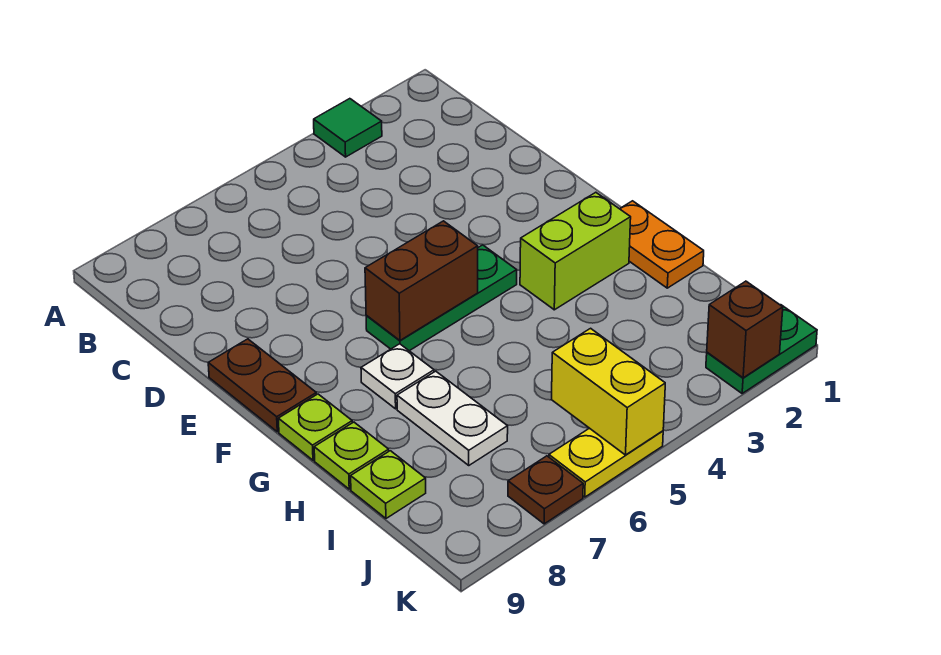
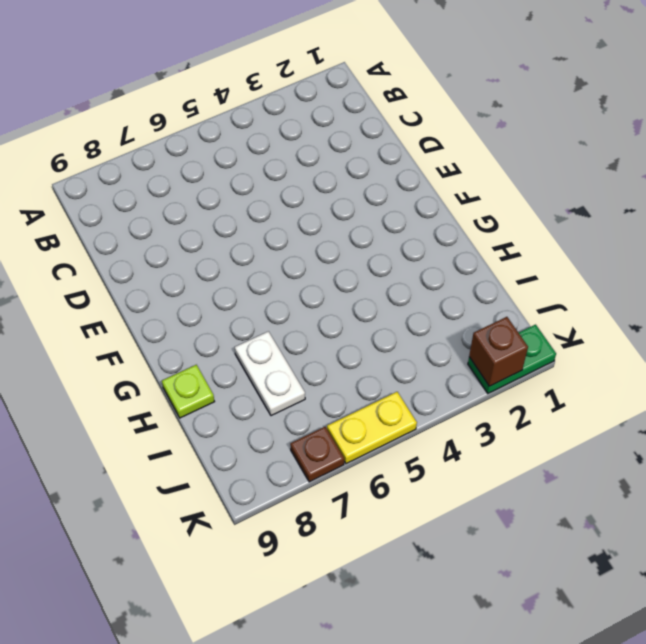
none -> green tile A3 level 1
none -> brown plate E9:F9 level 1
none -> green plate F4:F6 level 1

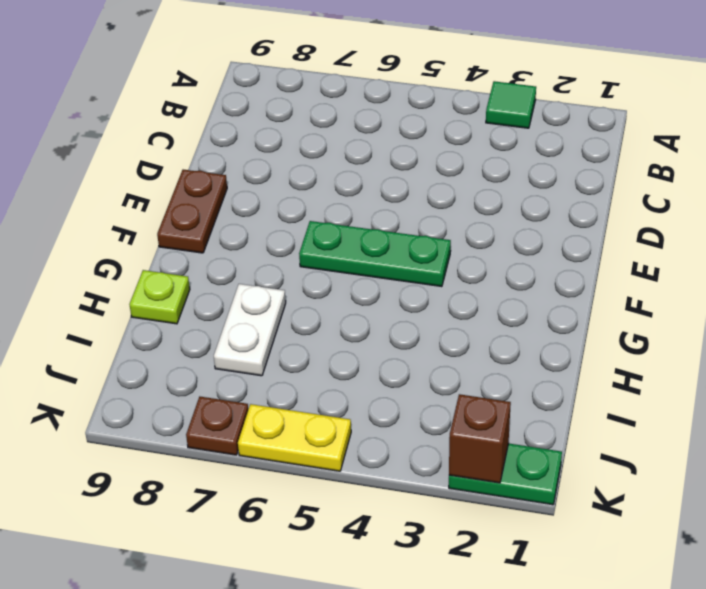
none -> orange plate G1:H1 level 1
none -> lime brick G2:G3 level 1
none -> white plate G7 level 1

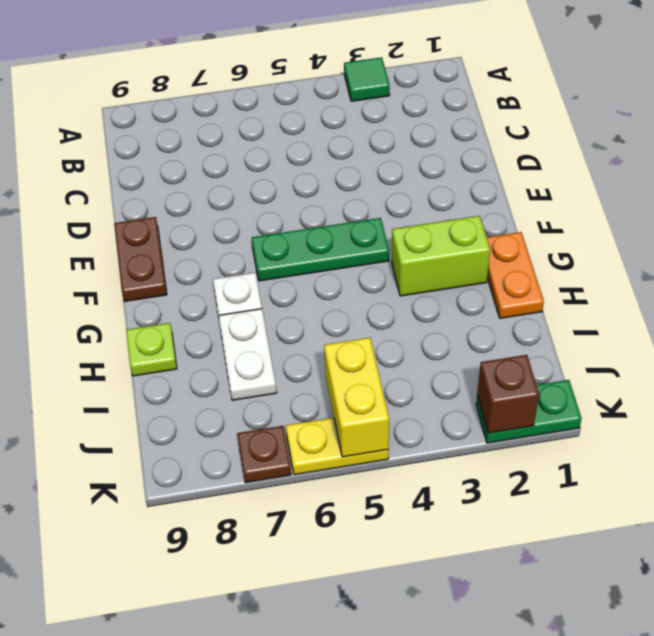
none -> lime plate G9 level 1
none -> lime plate I9 level 1
none -> brown brick F5:F6 level 2

